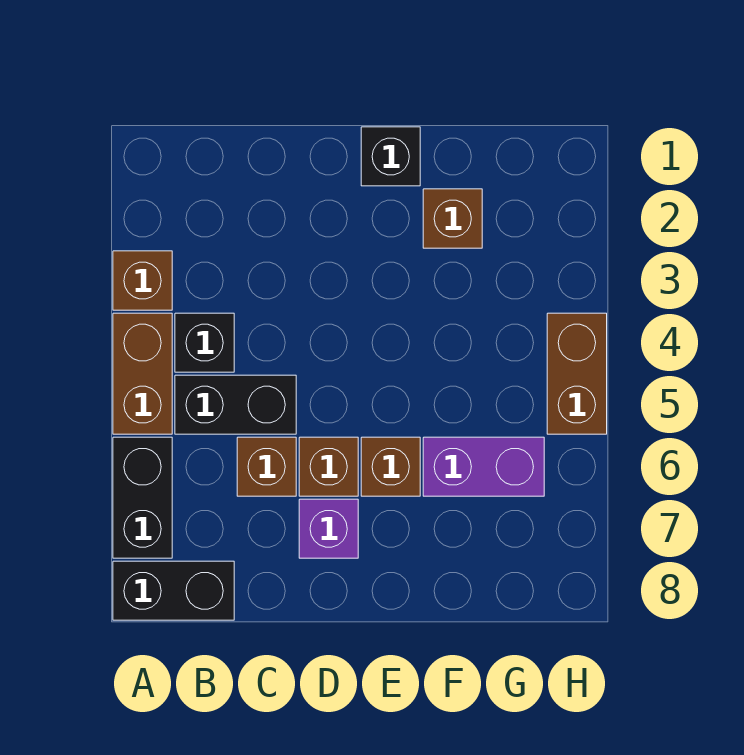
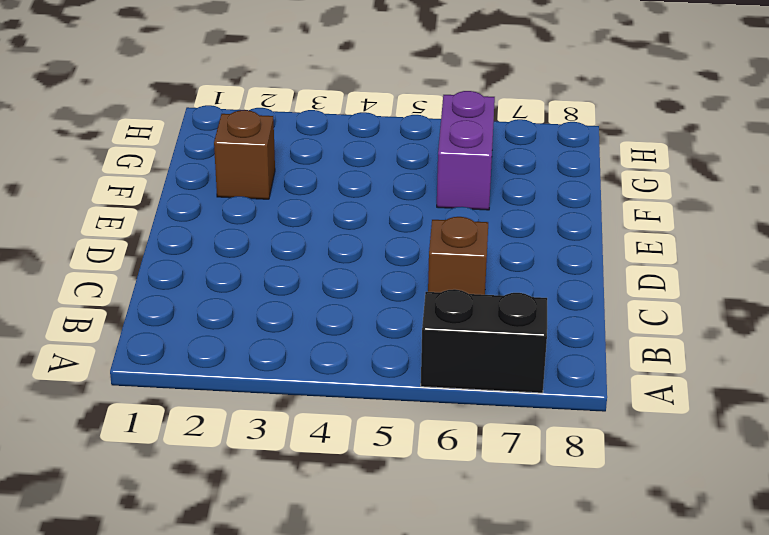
none -> brown brick A3 level 1
none -> brown brick A4:A5 level 1
none -> black brick A8:B8 level 1

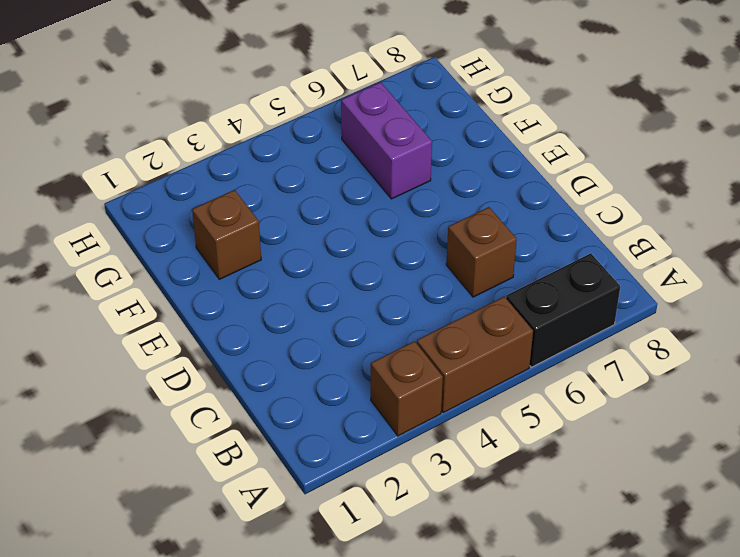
none -> black brick A8:B8 level 1
none -> black brick B4 level 1
none -> black brick B5:C5 level 1

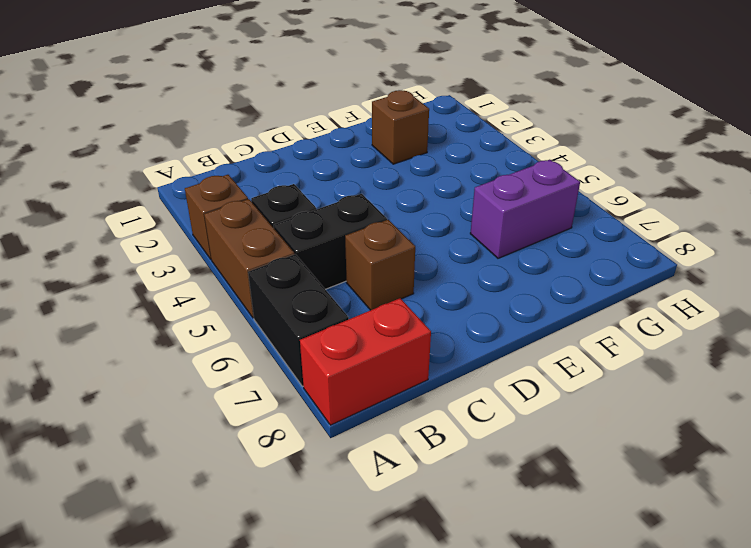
red brick A8:B8 level 1 -> black brick A8:B8 level 1
none -> brown brick D6 level 1
none -> purple brick D7 level 1
none -> black brick E1 level 1

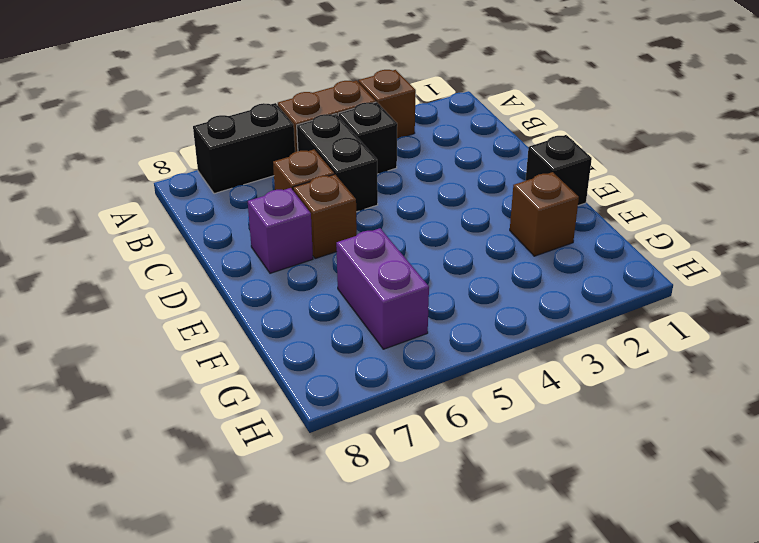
none -> black brick A8:B8 level 1
none -> brown brick E6 level 1
none -> brown brick H4:H5 level 1

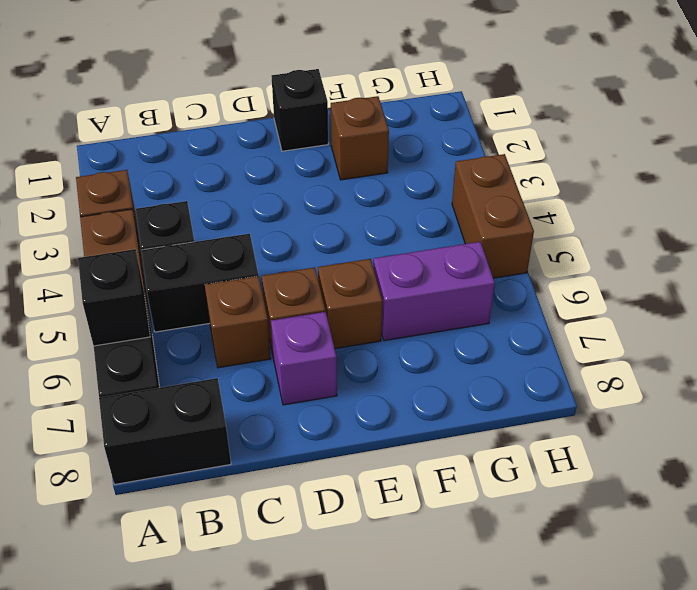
black brick A6 level 2 -> none

